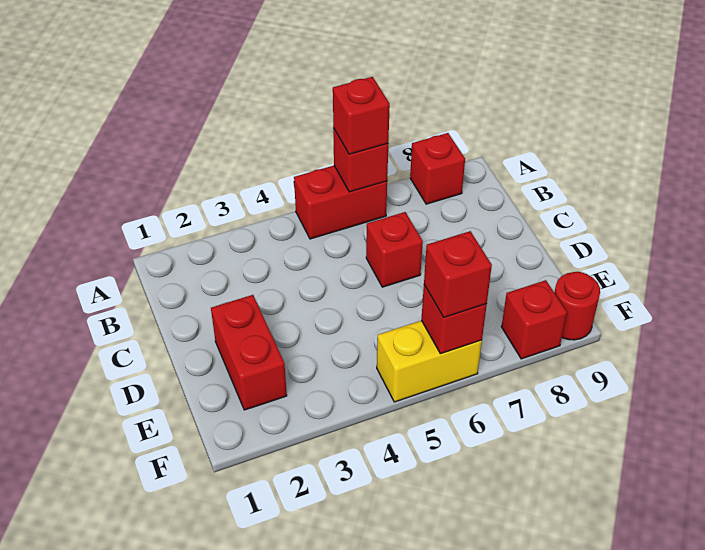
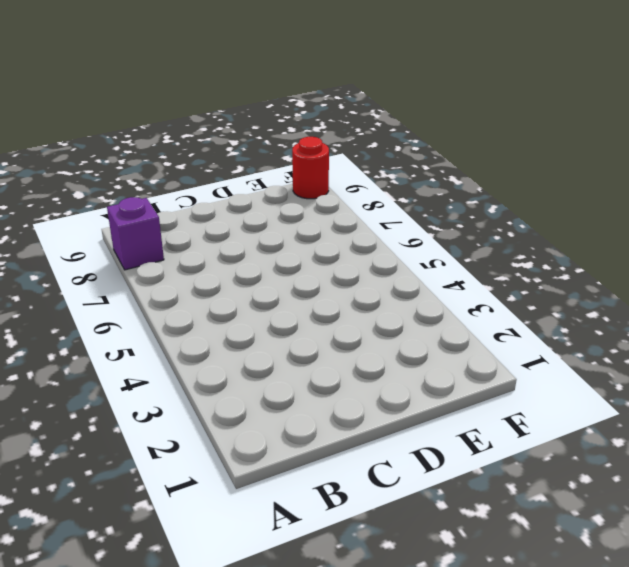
purple brick A8 level 1 -> red brick A8 level 1
none -> red brick A5:A6 level 1
none -> red brick C6 level 1

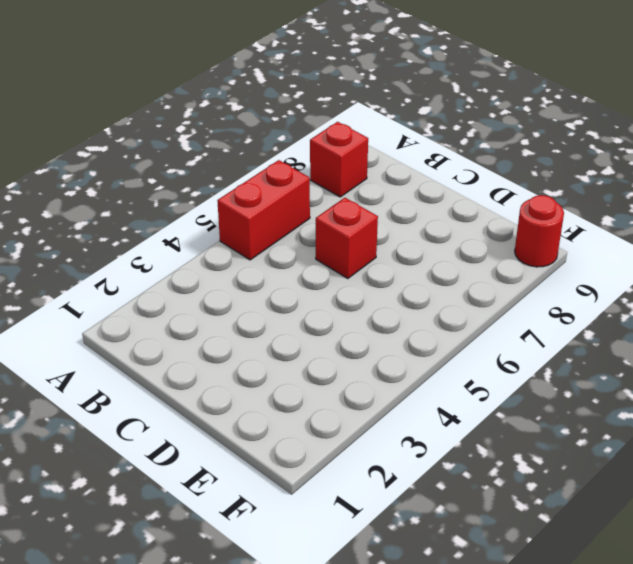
none -> red brick D2:E2 level 1
none -> yellow brick F5:F6 level 1

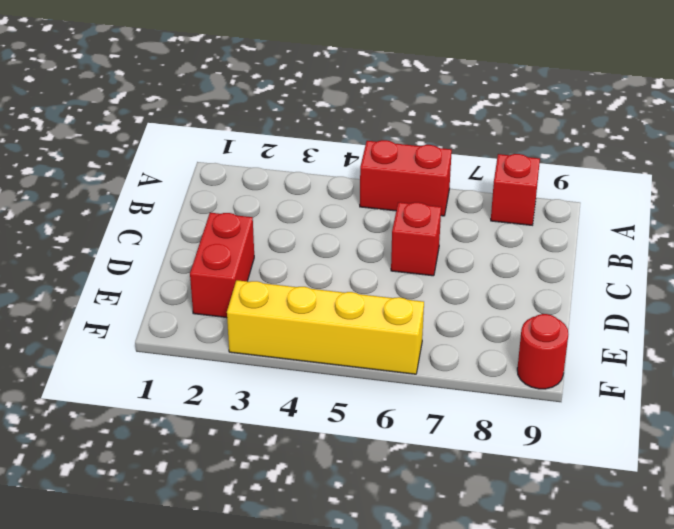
yellow brick F3:F6 level 1 -> yellow brick F5:F6 level 1
none -> red brick F8 level 1
none -> red brick A6 level 2

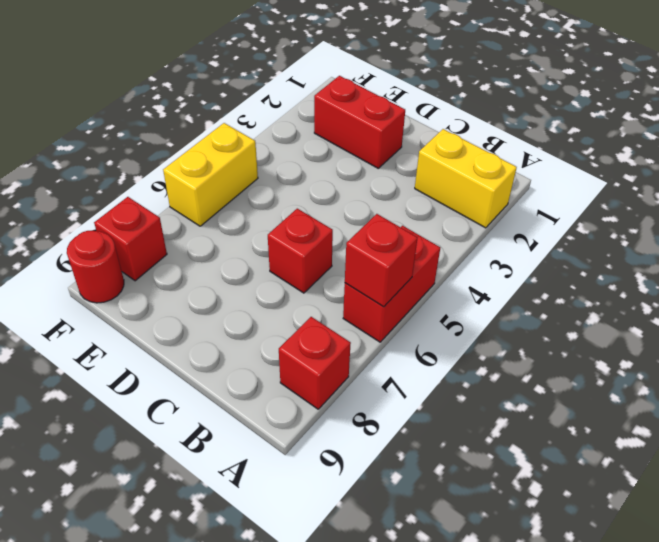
yellow brick A2:B2 level 1 -> none
none -> red brick F6 level 2
none -> red brick A6 level 3

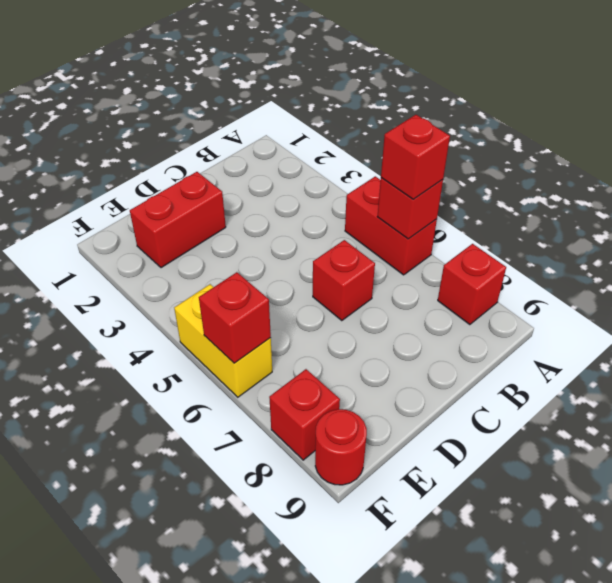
none -> red brick F6 level 3

